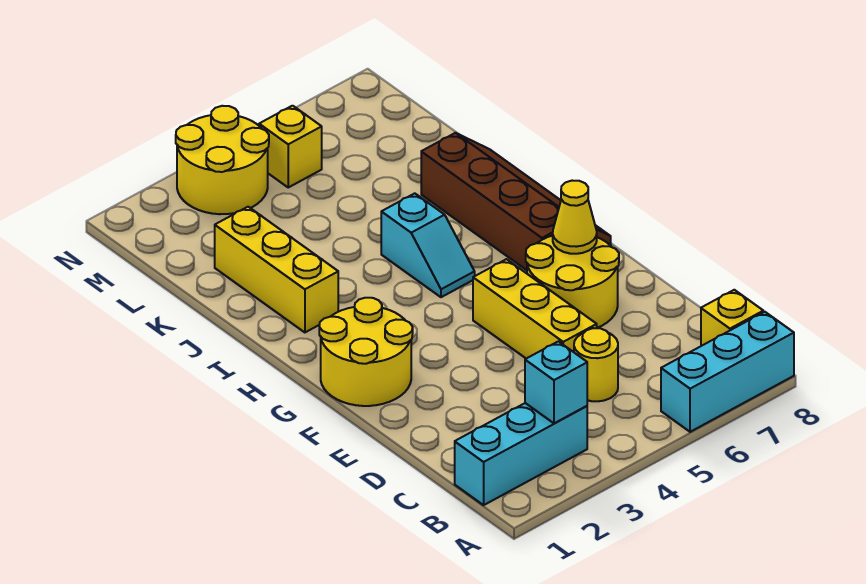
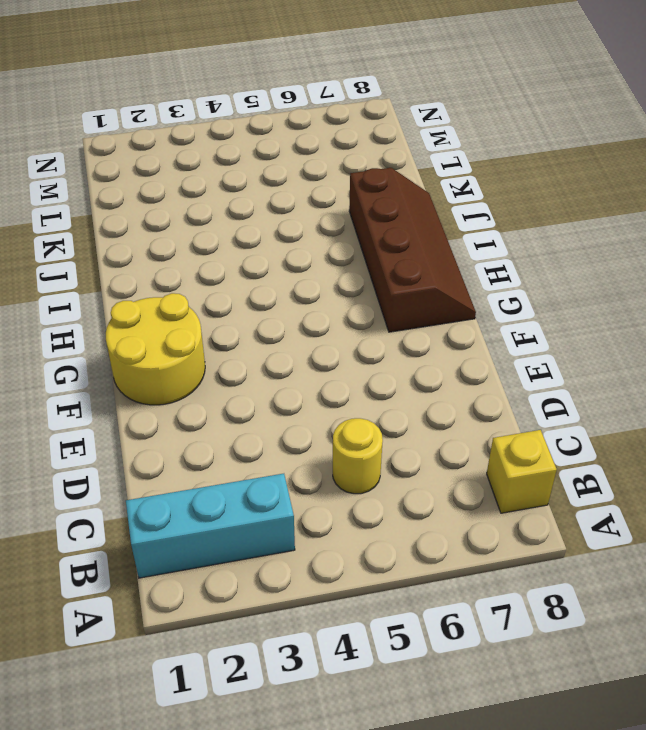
none -> cyan brick A6:A8 level 1
none -> yellow brick D5:F5 level 1
none -> yellow round brick E6:F7 level 1

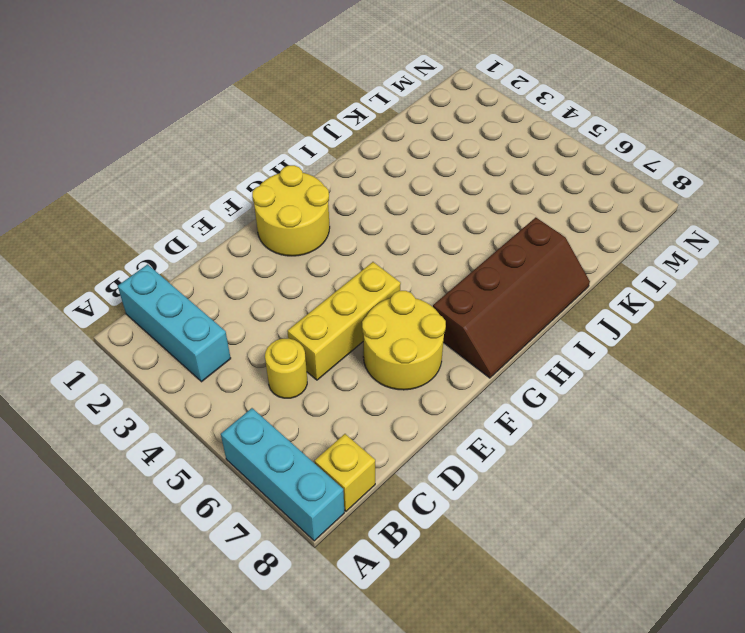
none -> cyan slope H5:I5 level 1 top I
none -> yellow brick I2:K2 level 1
none -> yellow round brick M3:N4 level 1

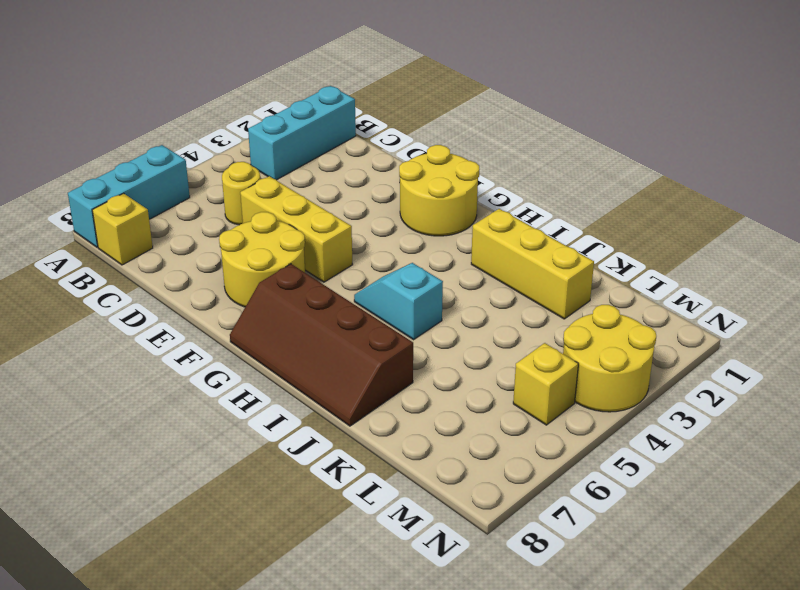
none -> cyan brick B3 level 2
none -> yellow cone F7 level 2

